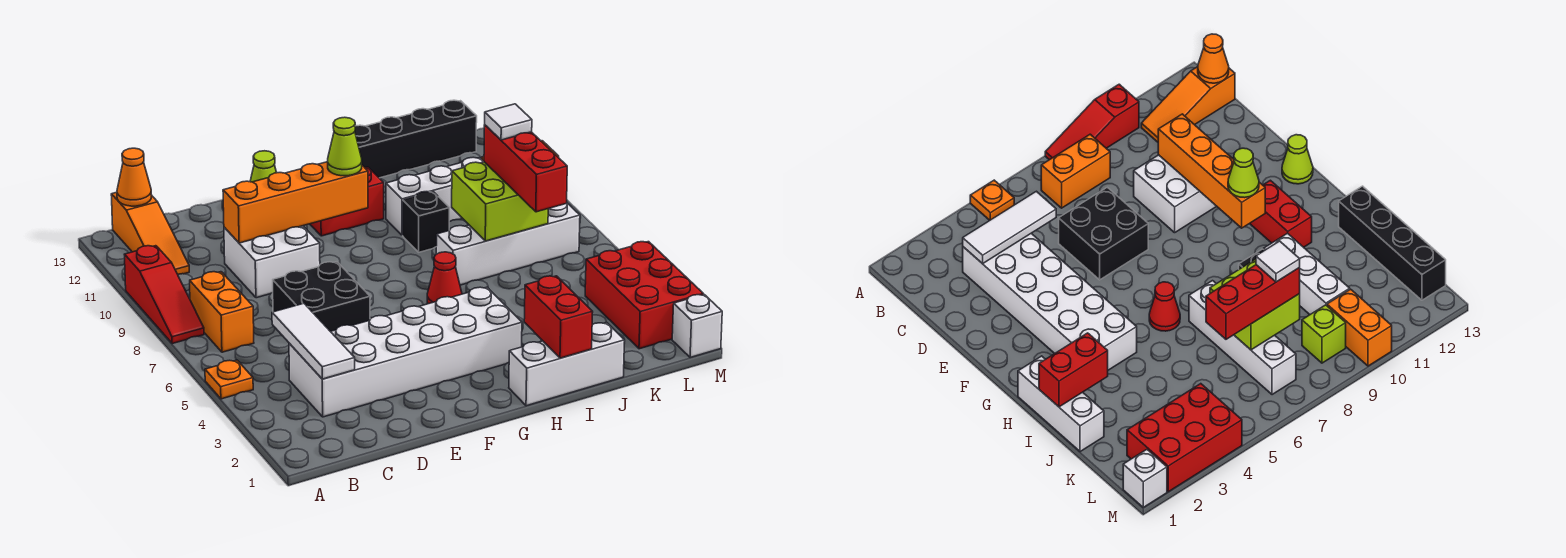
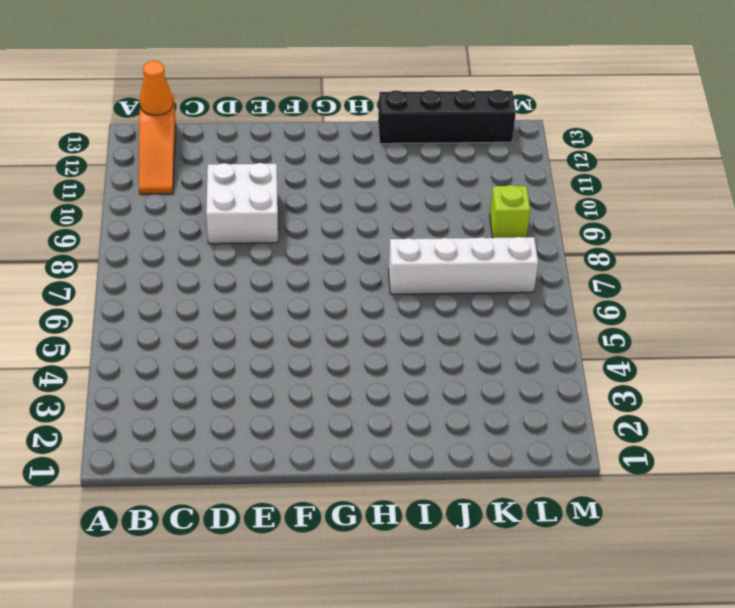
none -> orange plate A5 level 1
none -> red slope A8:A10 level 1 top 10
none -> orange brick B7:B8 level 1

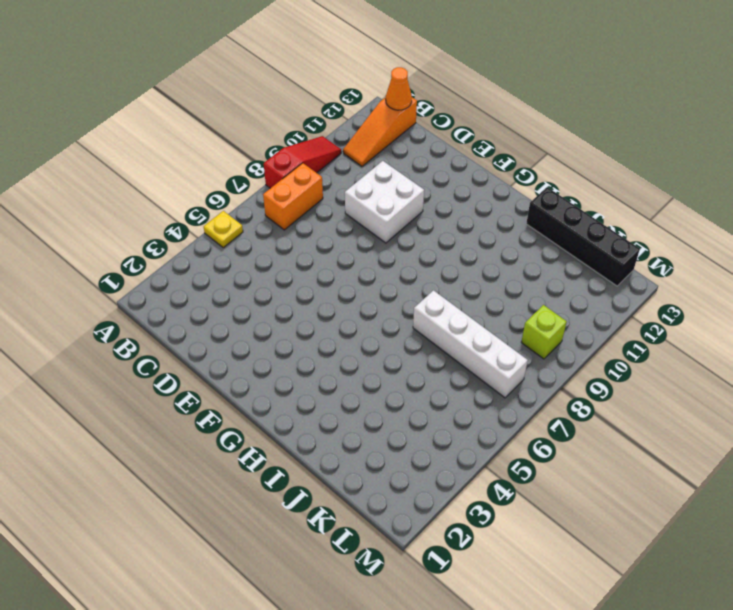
yellow plate A5 level 1 -> orange plate A5 level 1
red slope A8:A10 level 1 top 8 -> red slope A8:A10 level 1 top 10
none -> white brick C3:H4 level 1
none -> black brick D6:E7 level 1
none -> lime cone F13 level 1

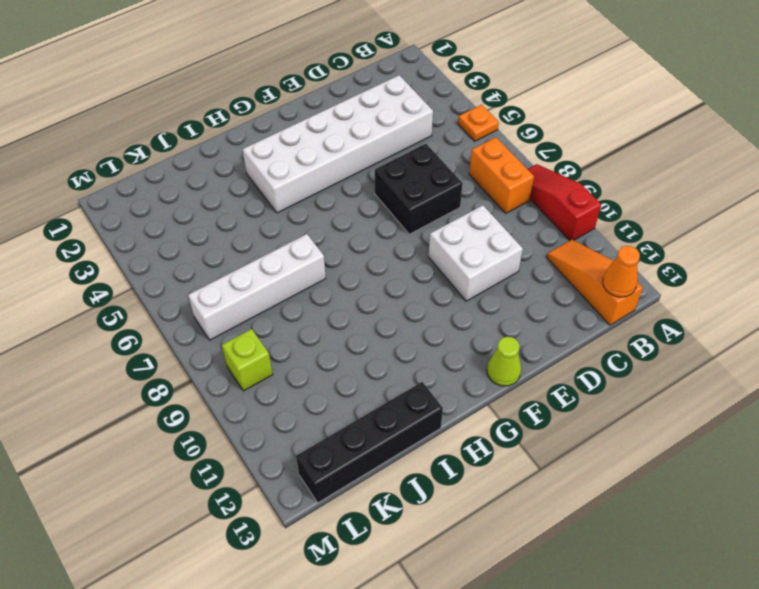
none -> red brick G11:H11 level 1
none -> white brick H1:J1 level 1
none -> red cone H6 level 1

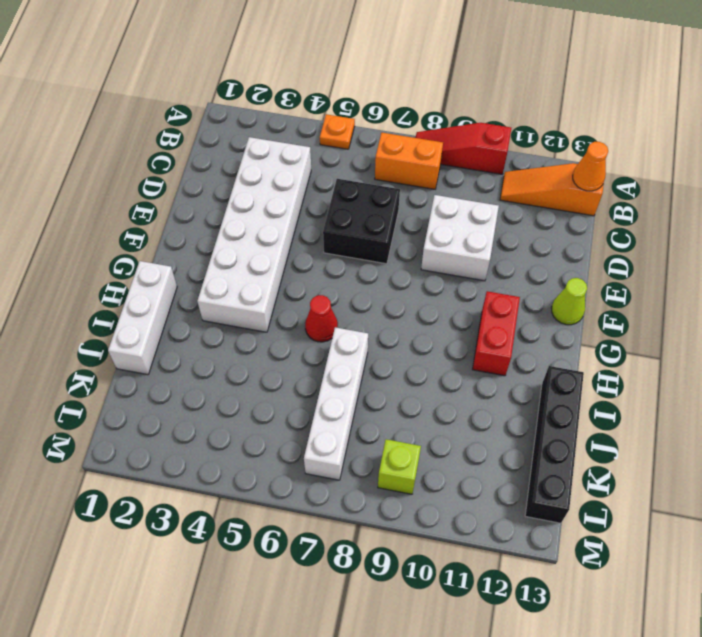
none -> black brick I9 level 1
none -> white brick I10:K10 level 1
none -> red brick L2:M4 level 1

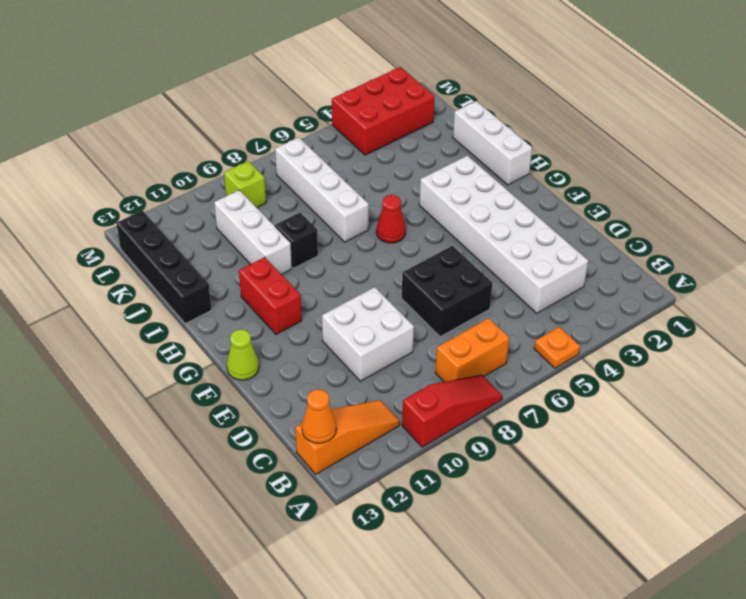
none -> orange brick L10:M10 level 1
none -> white brick M1 level 1
none -> white tile C3:C5 level 2

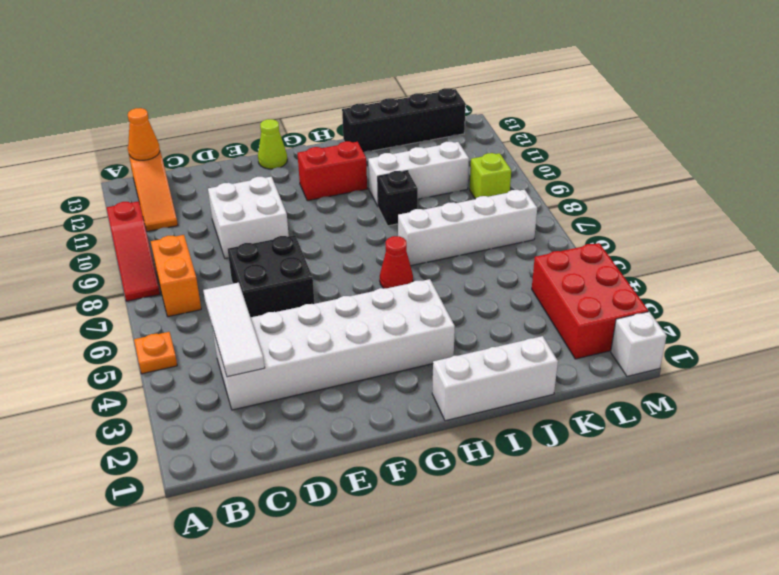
none -> orange brick L10:M10 level 1
none -> orange brick D10:G10 level 2
none -> red brick I1:I2 level 2

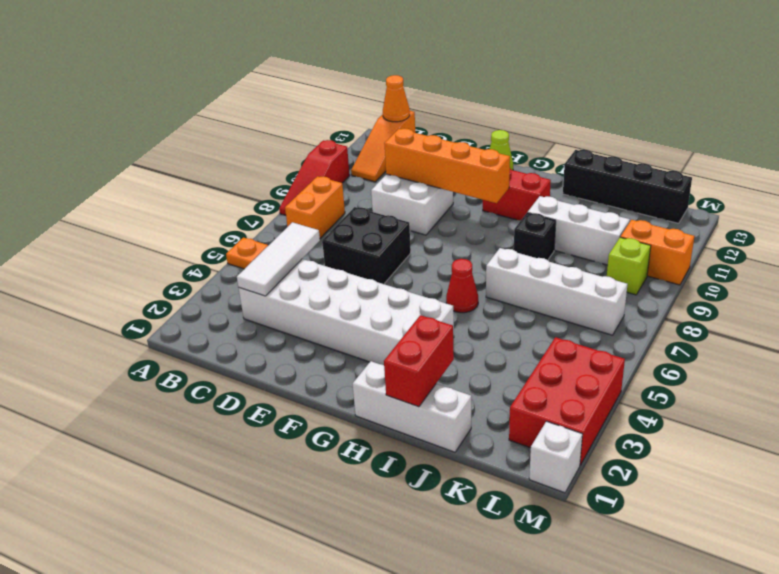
none -> lime brick J7:K8 level 2
none -> lime cone G10 level 3
none -> red brick K6:K8 level 3

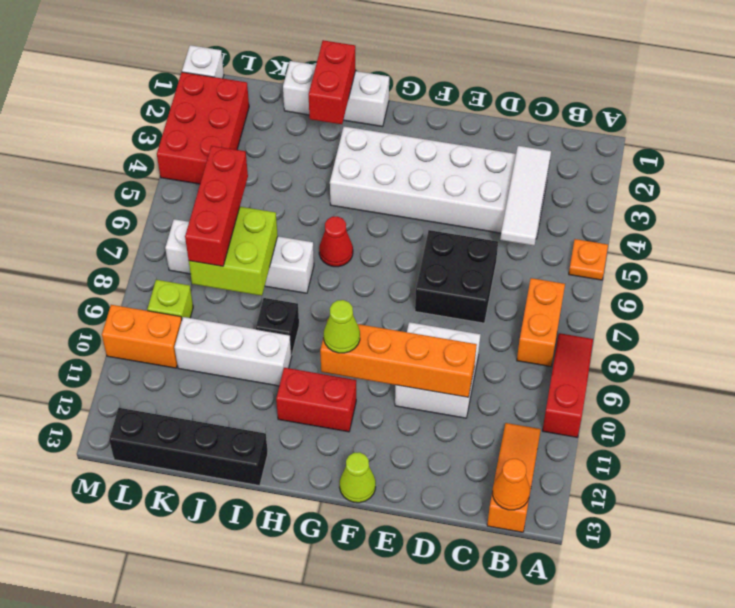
none -> white tile K8 level 4

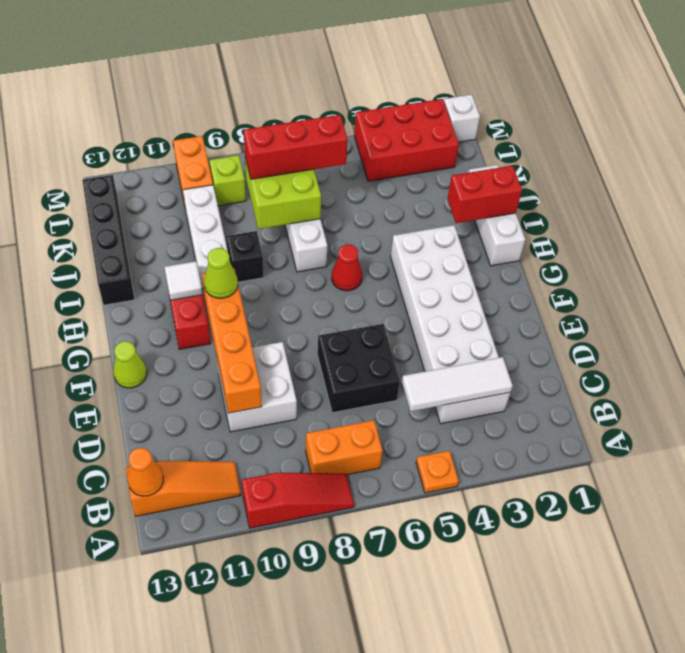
white tile H11 level 2 -> white tile K8 level 4

